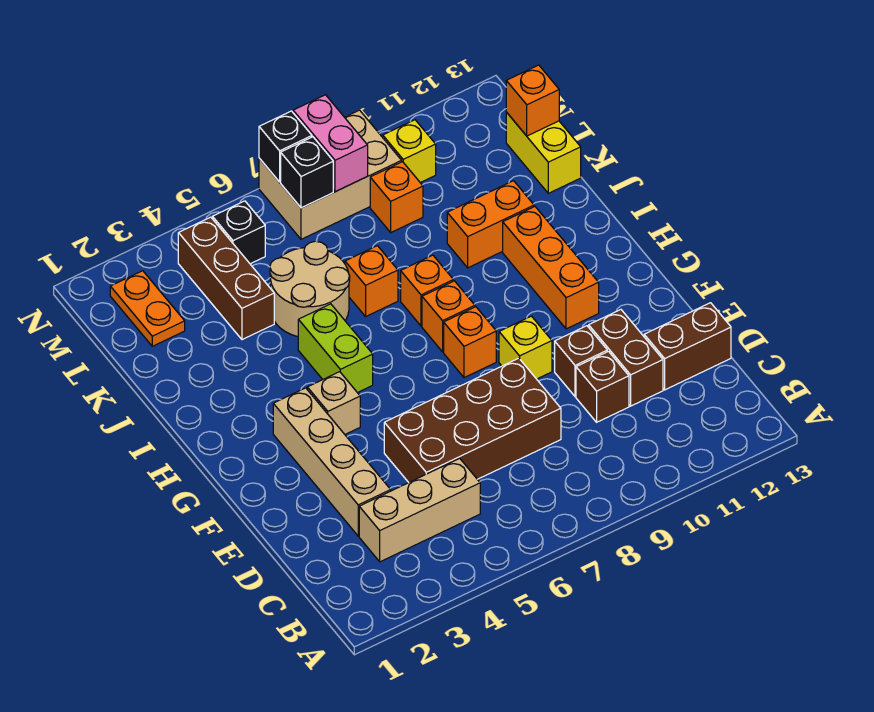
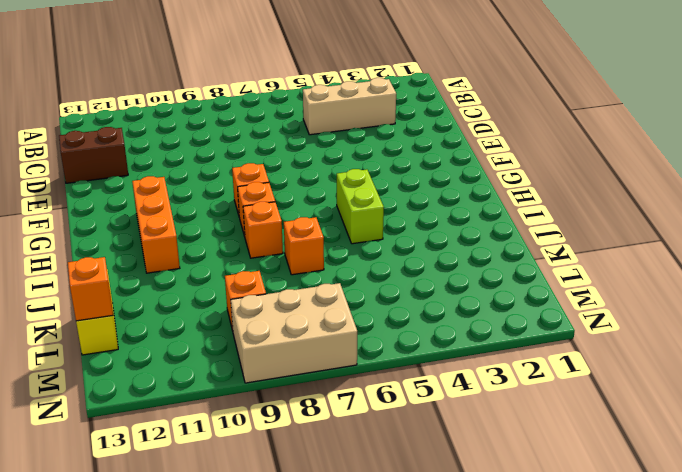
none -> tan brick D3:G3 level 1
none -> brown brick D5:E8 level 1
none -> brown brick D10 level 1

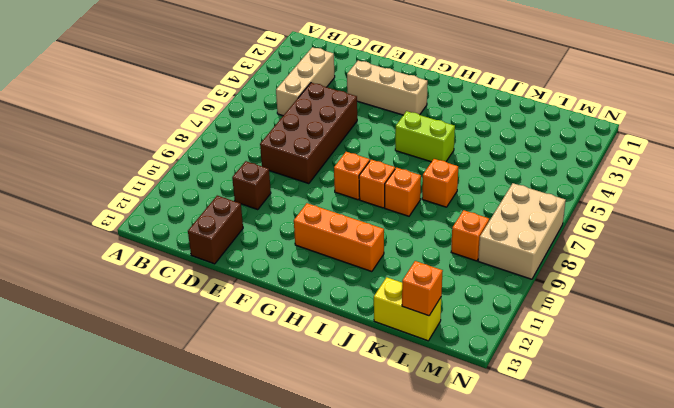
tan brick E3:G3 level 1 -> tan brick D3:G3 level 1
none -> brown brick D11:E11 level 1
none -> brown brick E10 level 1
none -> yellow brick F9 level 1

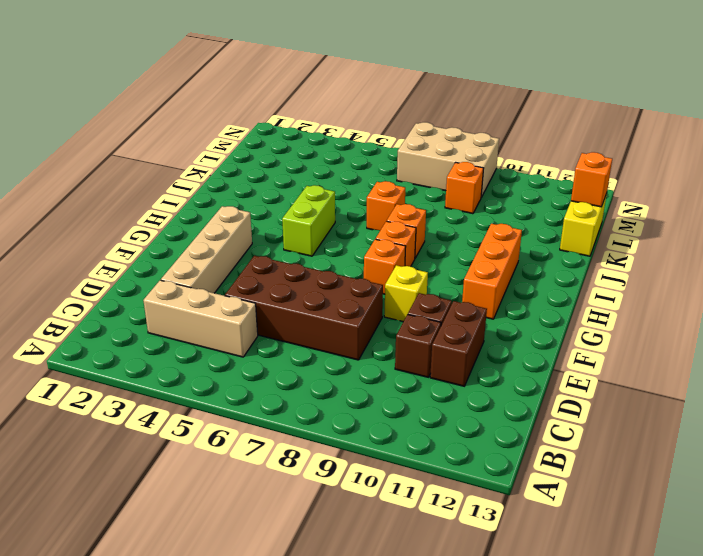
none -> brown brick D12:D13 level 1
none -> tan brick G4 level 1
none -> tan round brick J5:K6 level 1

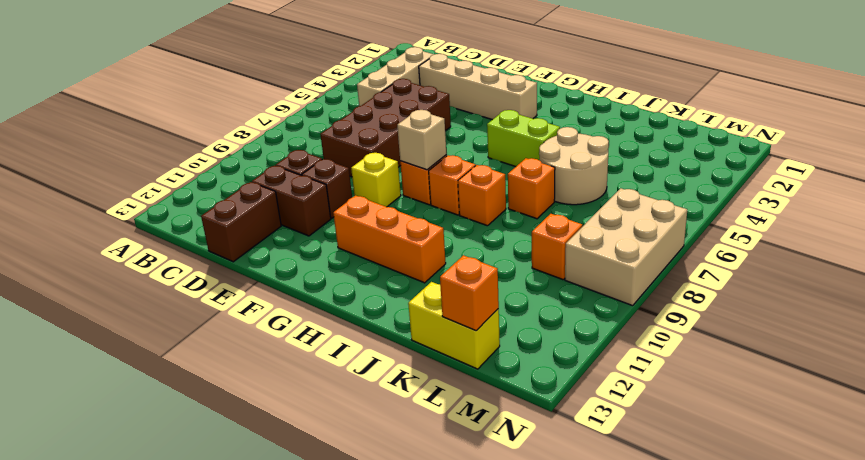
tan brick G8 level 2 -> tan brick G4 level 1
none -> orange brick J10:J11 level 1
none -> brown brick K4:M4 level 1
none -> orange plate L2:M2 level 1

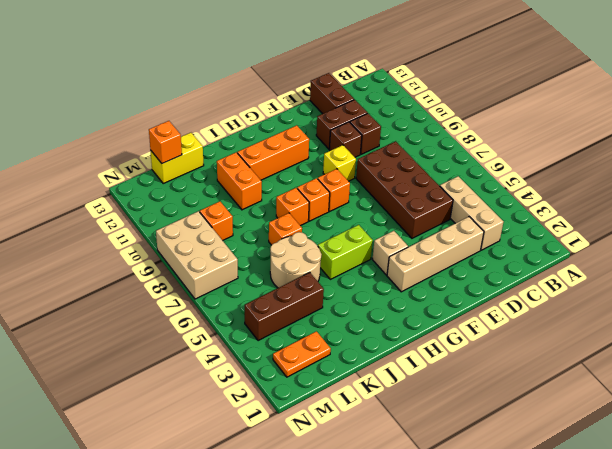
none -> black brick M5 level 1
none -> yellow brick M10 level 1
none -> black brick M7 level 2

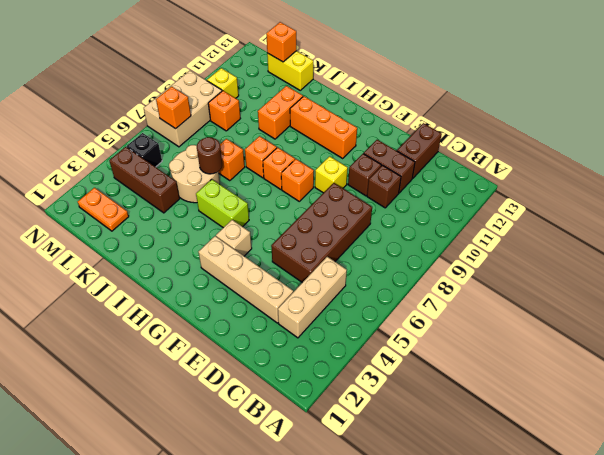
brown round brick J6 level 2 -> none
orange brick M7 level 2 -> black brick M7 level 2
none -> pink brick M8:N8 level 2
none -> black brick N7 level 2

